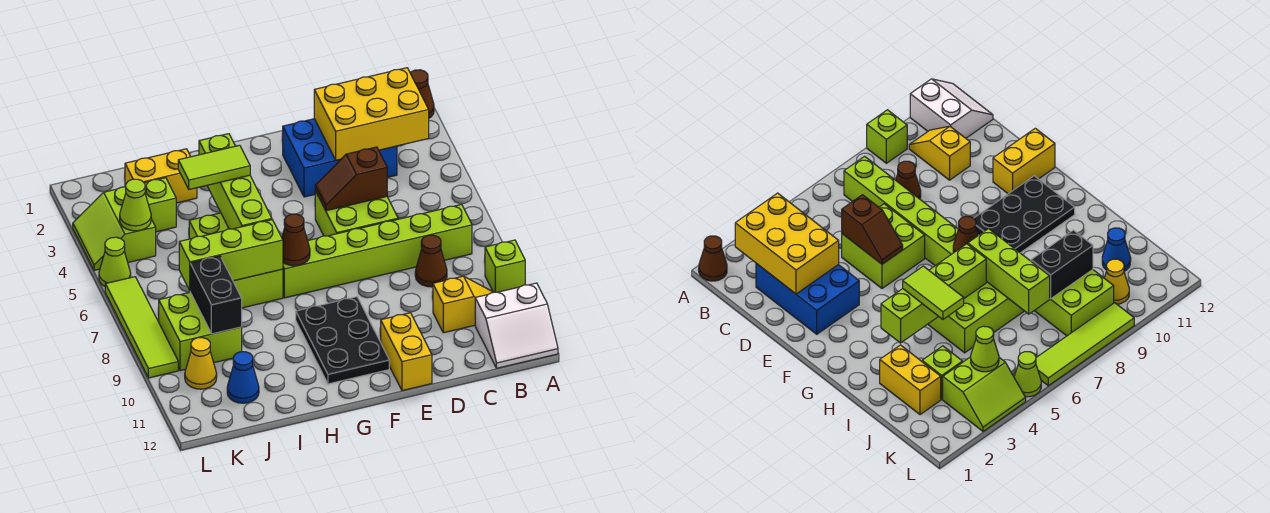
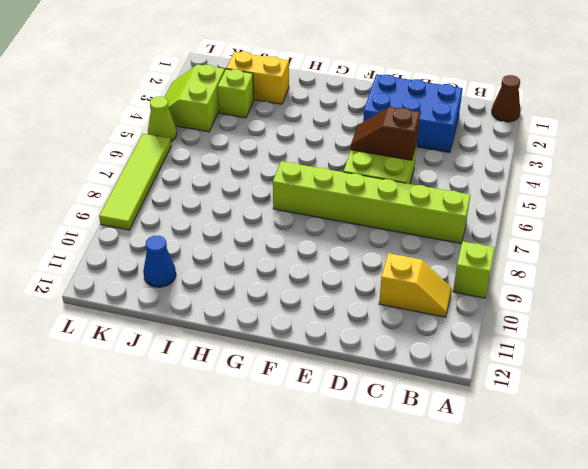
none -> white slope A11:B12 level 1 top 11
none -> brown cone C8 level 1
none -> yellow brick E11:E12 level 1

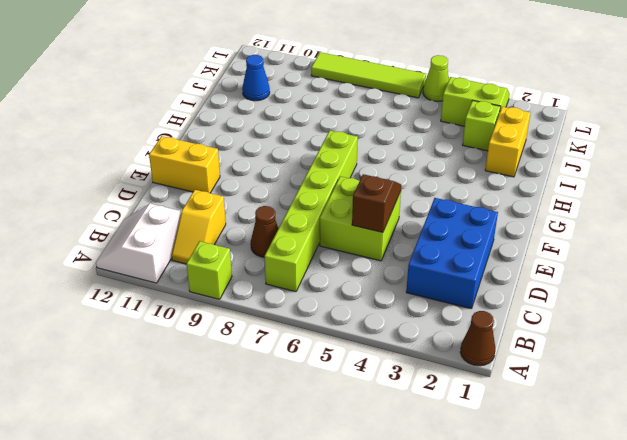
none -> black plate F9:G11 level 1
none -> lime brick H5:I7 level 1
none -> lime brick J8:K9 level 1

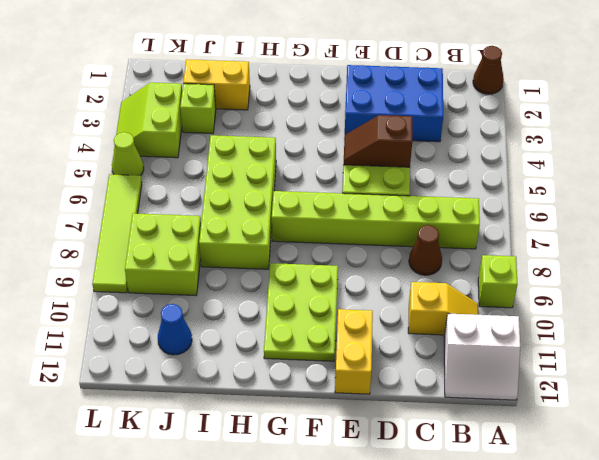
lime plate F9:G11 level 1 -> black plate F9:G11 level 1
lime brick H5:I8 level 1 -> lime brick H5:I7 level 1
none -> yellow cone K10 level 1
none -> yellow brick B2:D3 level 2
none -> brown cone G7 level 2

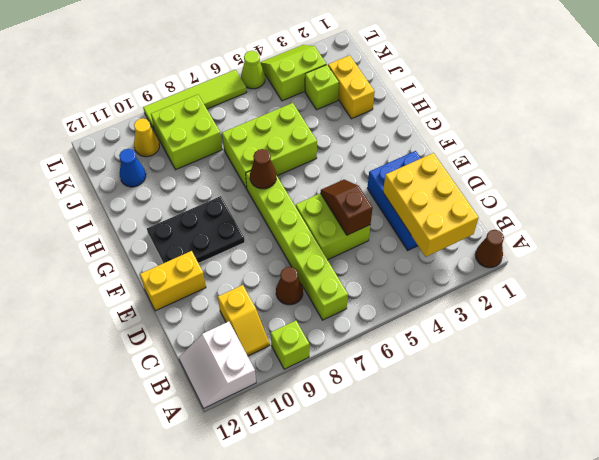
none -> lime brick H3:H6 level 2
none -> lime brick H7:J7 level 2
none -> black brick J8:J9 level 2

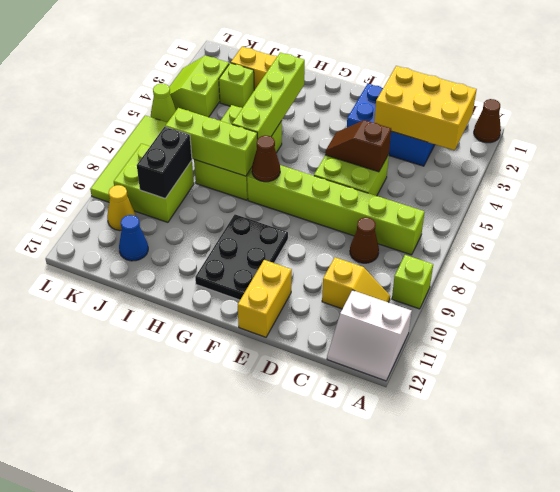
none -> lime cone K4 level 2
none -> lime tile H4:I4 level 3

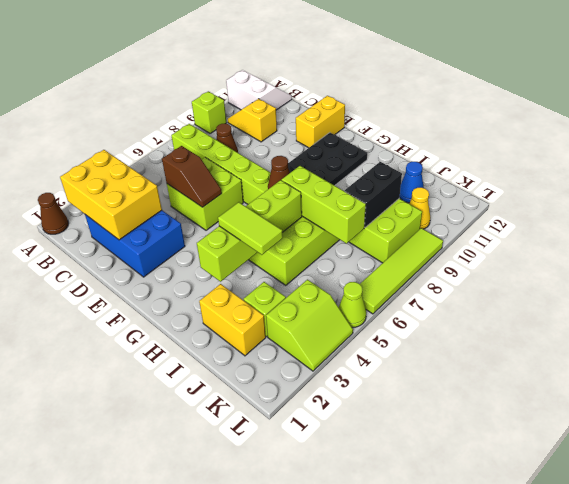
none -> lime cone K4 level 2

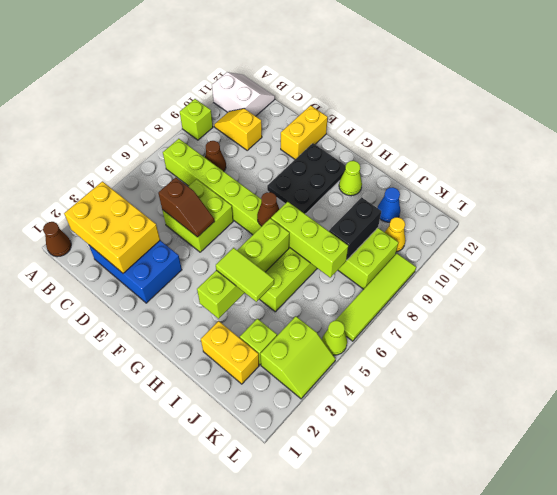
lime cone H11 level 1 -> lime cone K4 level 2

